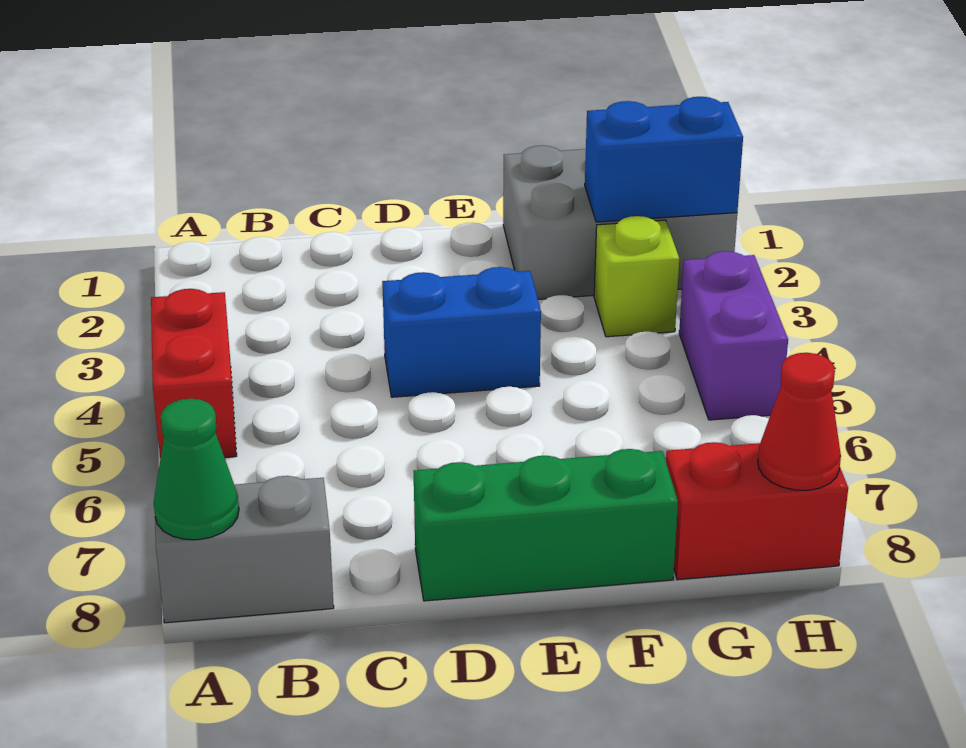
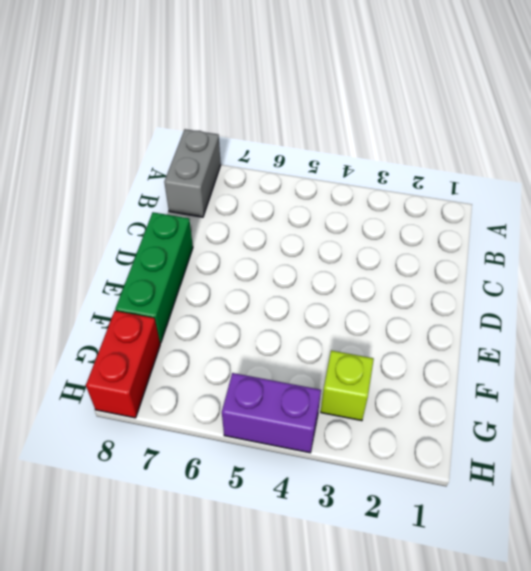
none -> red brick A4:A5 level 1
none -> blue brick D4:E4 level 1

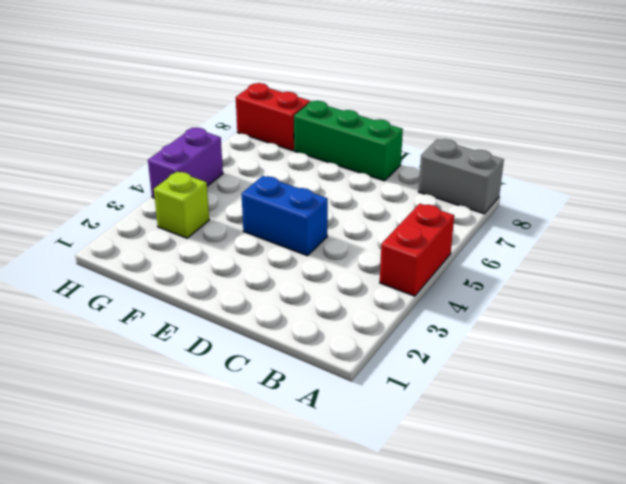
none -> grey brick F1:H2 level 1
none -> green cone A8 level 2

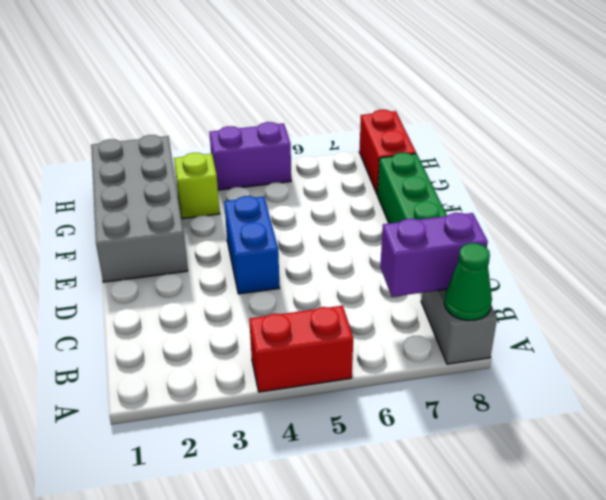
purple brick B7:B8 level 2 -> none
grey brick E1:H2 level 1 -> grey brick F1:H2 level 1
none -> blue brick G2:H2 level 2
none -> red cone H8 level 2

